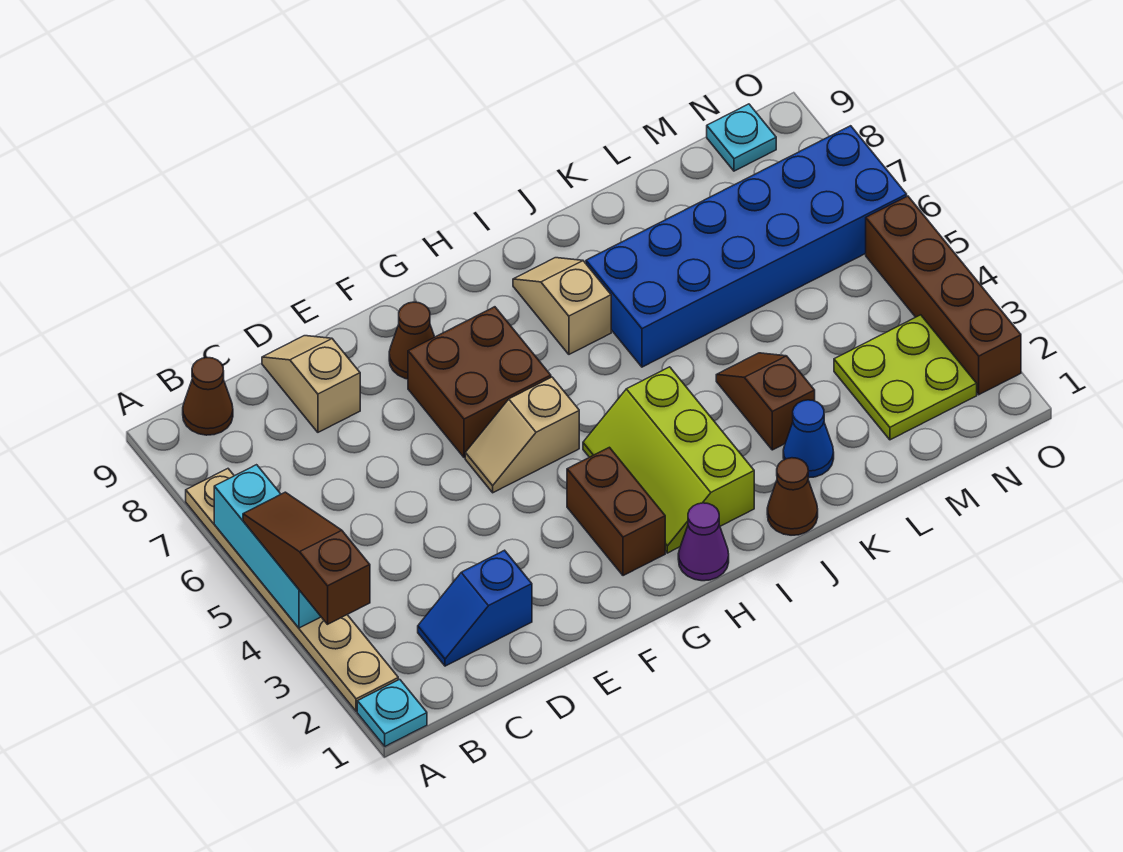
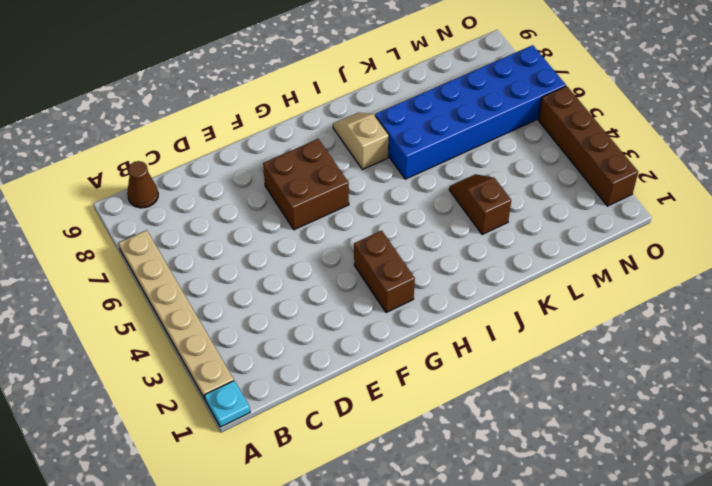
none -> blue slope C2:D2 level 1 top D
none -> tan slope D8:D9 level 1 top 8
none -> tan slope F5:G5 level 1 top G

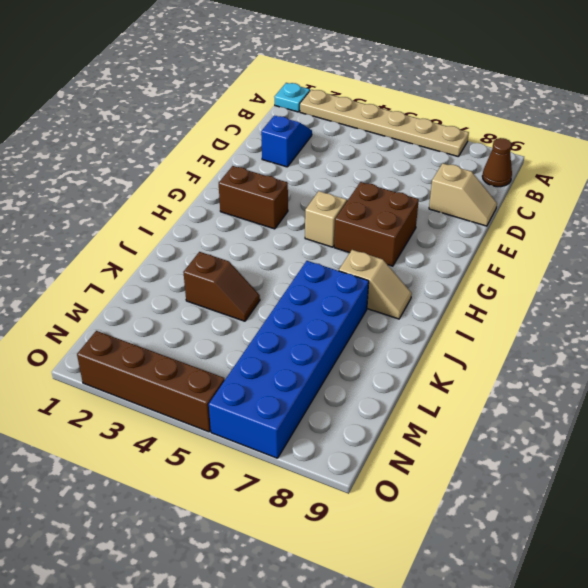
none -> brown cone F8 level 1
none -> purple cone H1 level 1
none -> lime slope H2:I4 level 1 top I

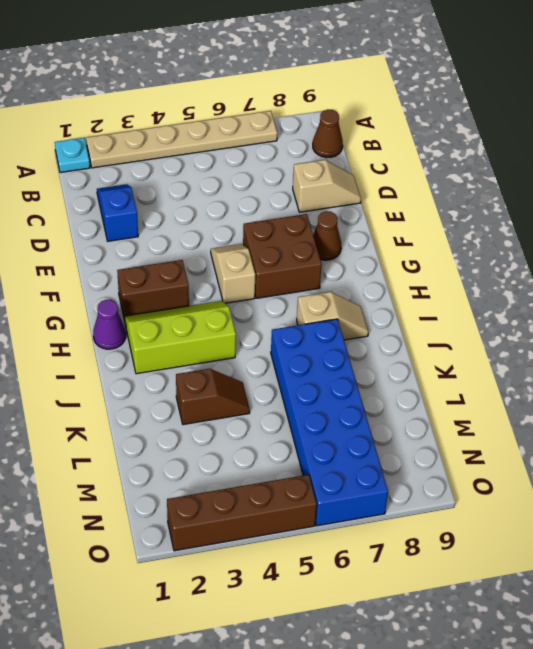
none -> brown cone J1 level 1
none -> blue cone K2 level 1
none -> lime plate M2:N3 level 1

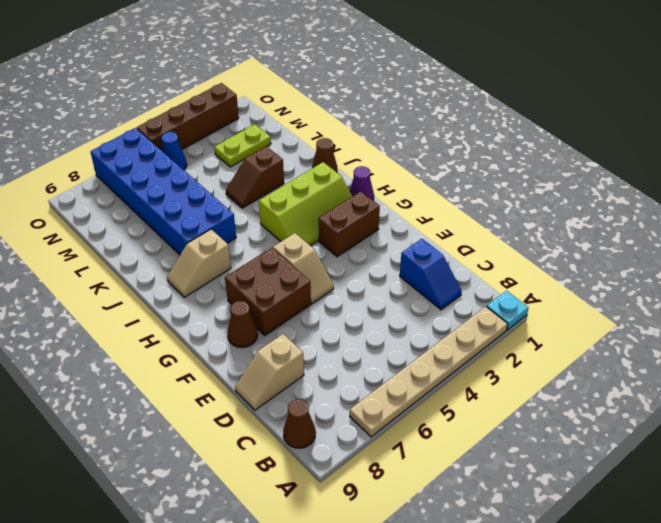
lime plate M2:M3 level 1 -> lime plate M2:N3 level 1
blue cone N5 level 1 -> blue cone K2 level 1
none -> cyan plate N9 level 1
none -> cyan brick A4:A6 level 2
none -> brown slope A3:A5 level 3 top 3

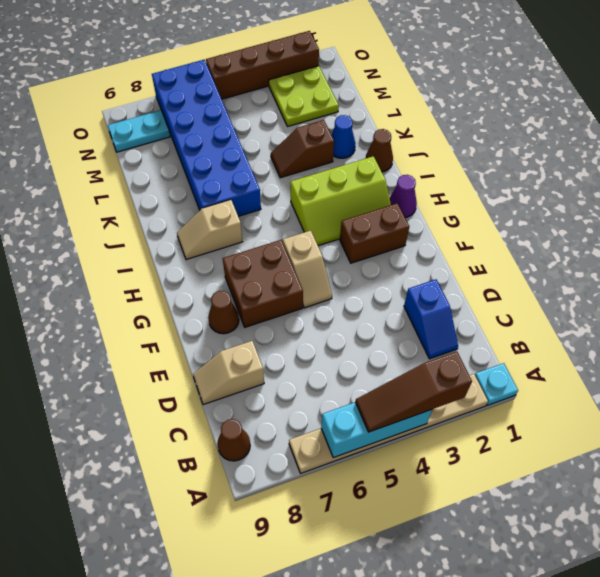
cyan plate N8:N9 level 1 -> cyan plate N9 level 1

